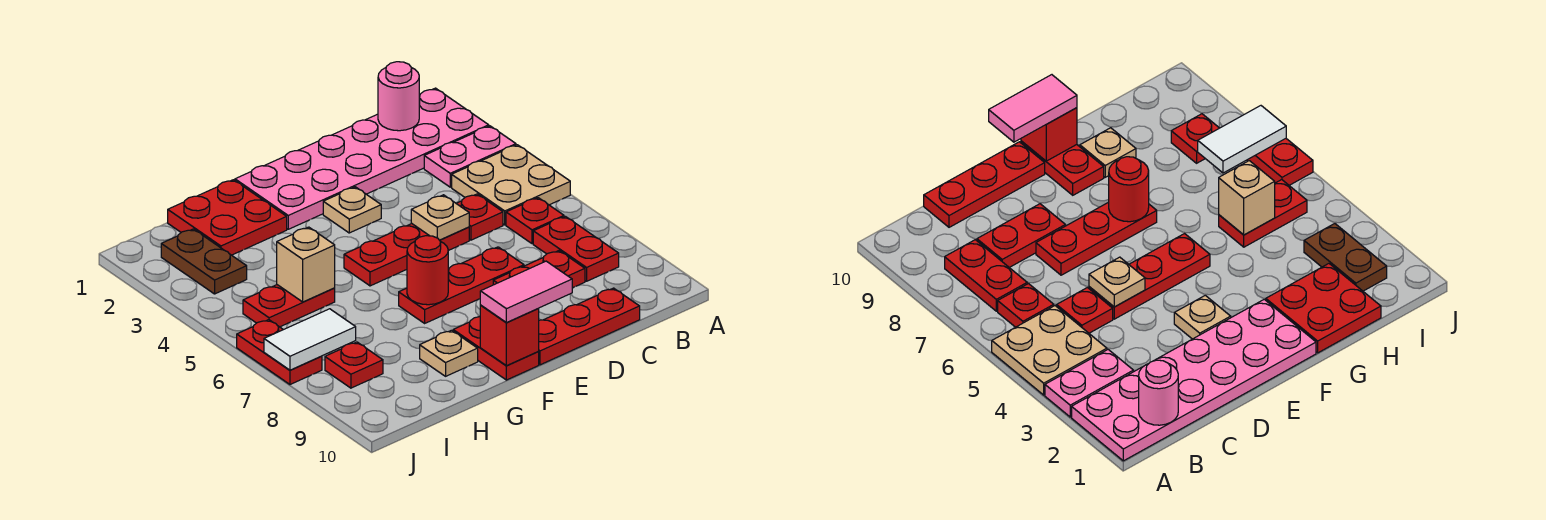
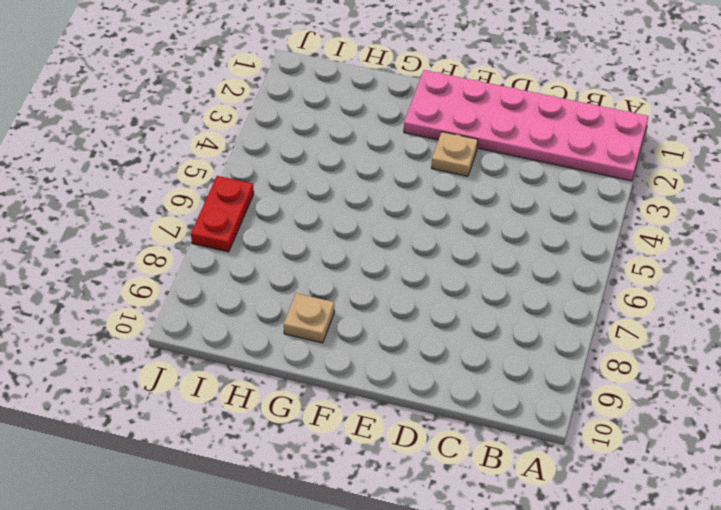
none -> pink plate A3:B3 level 1
none -> tan plate A4:B5 level 1
none -> red plate B6 level 1

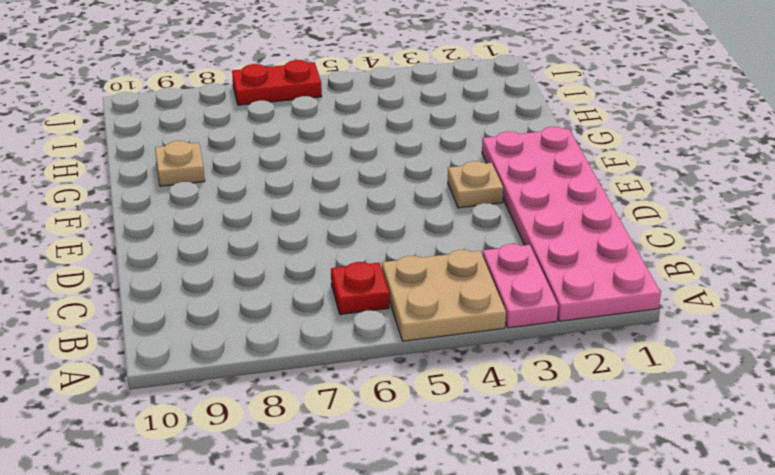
none -> red plate B7:B8 level 1
none -> red plate C5 level 1
none -> red plate C8:D8 level 1

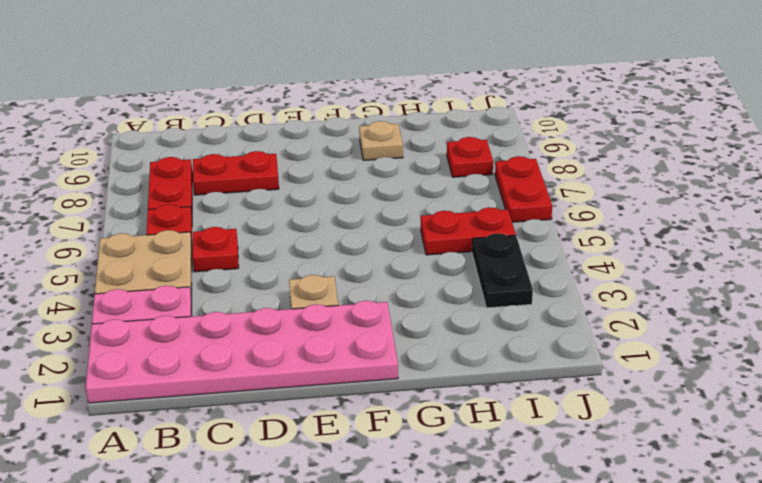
black plate I3:I4 level 1 -> brown plate I2:I3 level 1
none -> red plate C10:E10 level 1
none -> red plate D5:F5 level 1
none -> red plate D7:F7 level 1

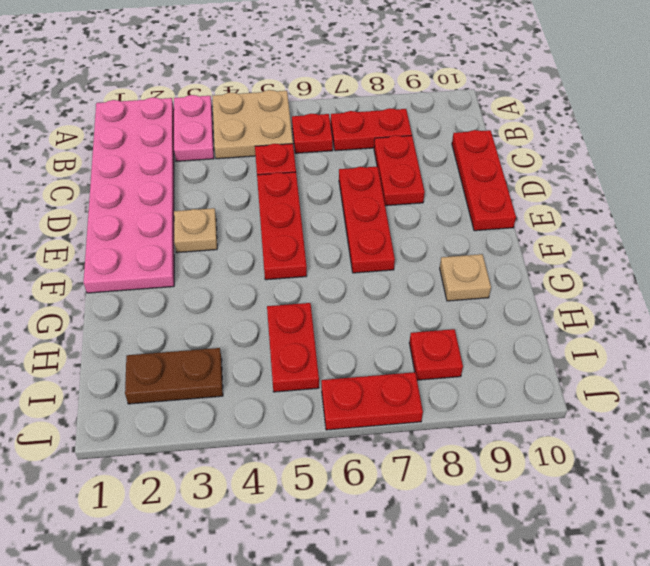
none -> red plate F9:F10 level 1
none -> red plate G1:H2 level 1
none -> pink round brick B1 level 2

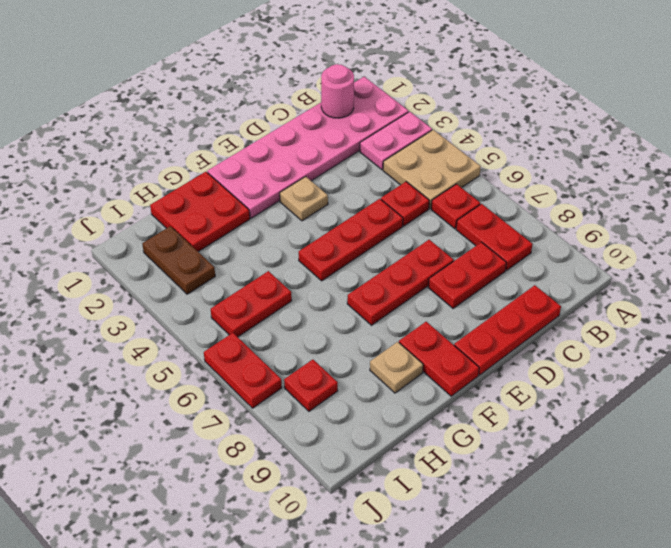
none -> tan plate D5 level 2
none -> red round brick F7 level 2
none -> red brick F10 level 2

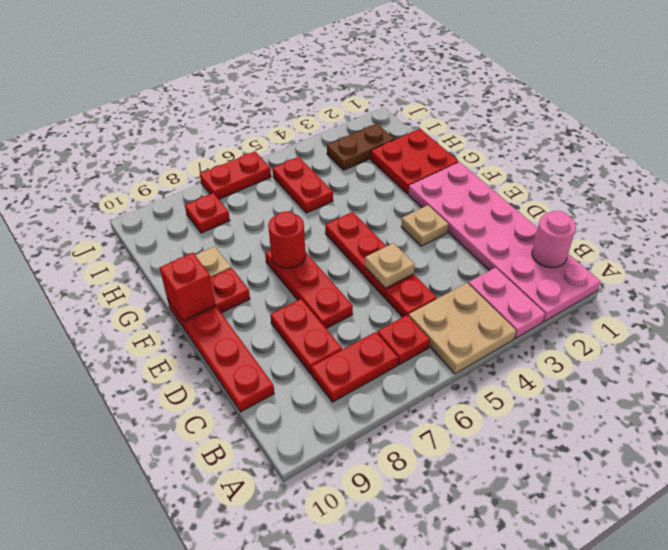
none -> tan brick H5 level 2
none -> white tile I7:J7 level 2
none -> pink tile E10:F10 level 3

